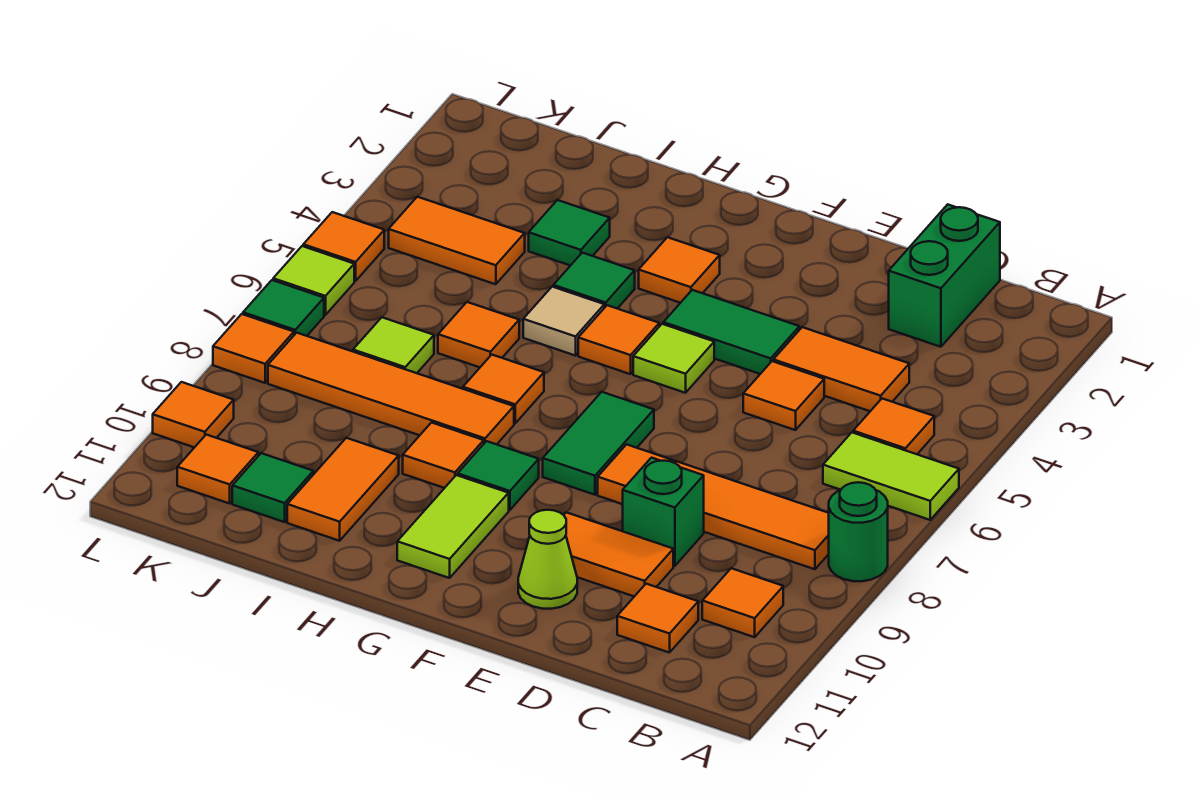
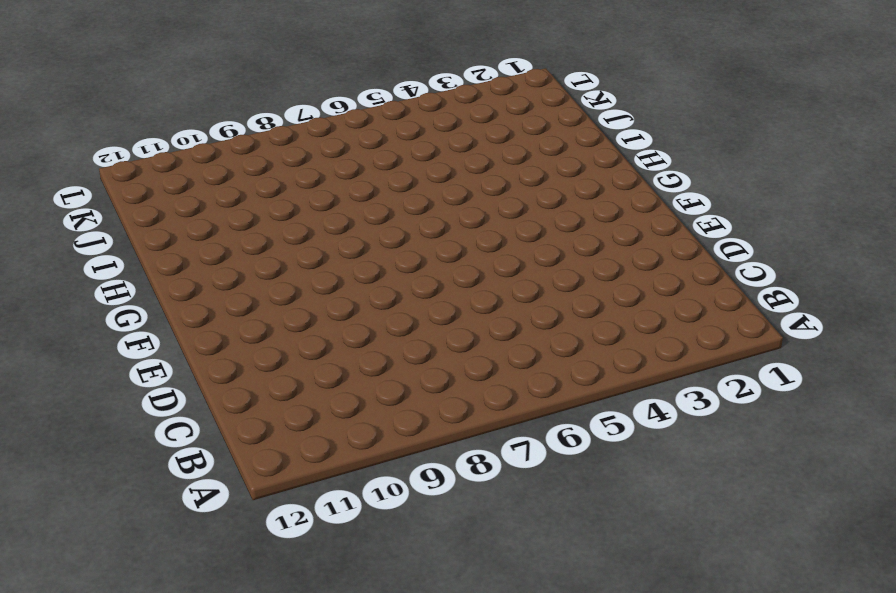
none -> lime tile A6:B6 level 1
none -> green round brick A8 level 1
none -> orange tile B5 level 1
none -> orange tile B8:E8 level 1

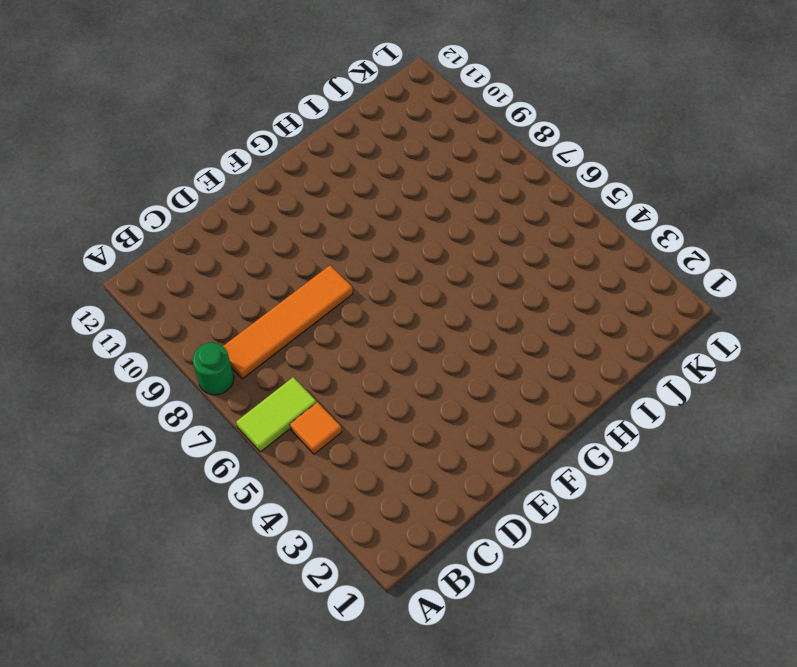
none -> orange tile B10 level 1
none -> green brick C1:C2 level 1
none -> orange tile C4:D4 level 1
none -> orange tile C11 level 1

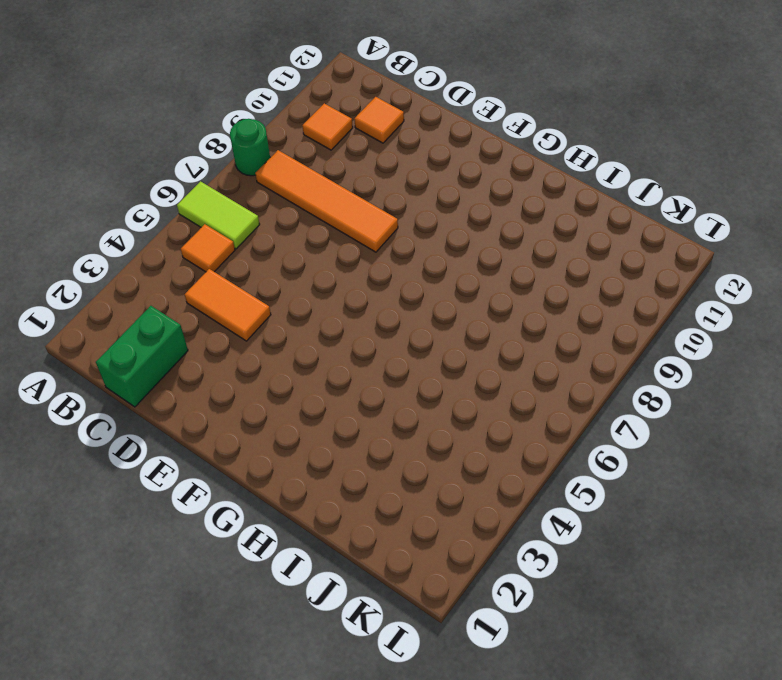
none -> orange tile D5 level 1
none -> green brick D9 level 1
none -> orange tile D10:E10 level 1
none -> green tile E4:F4 level 1

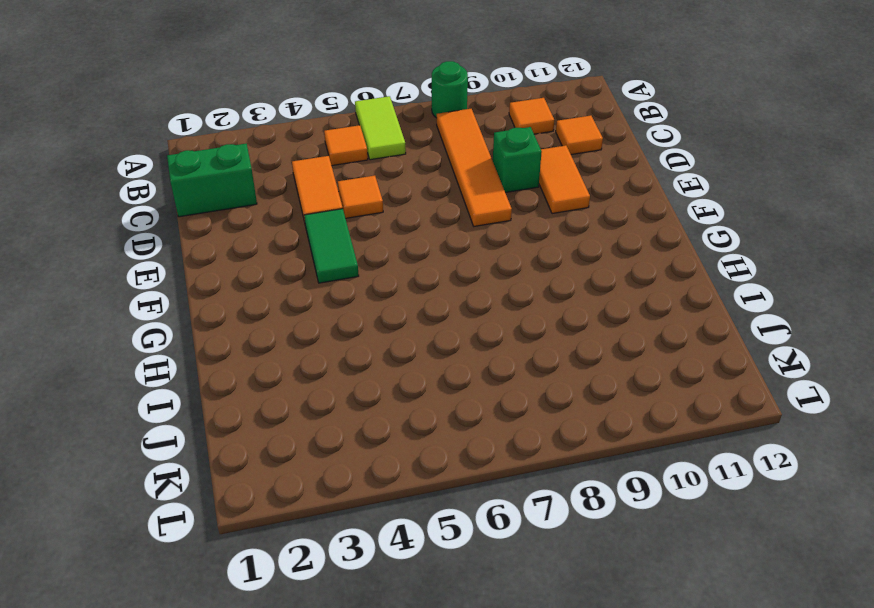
none -> lime cone E11 level 1
none -> lime tile F5 level 1
none -> green tile F7:F8 level 1
none -> orange tile G3 level 1

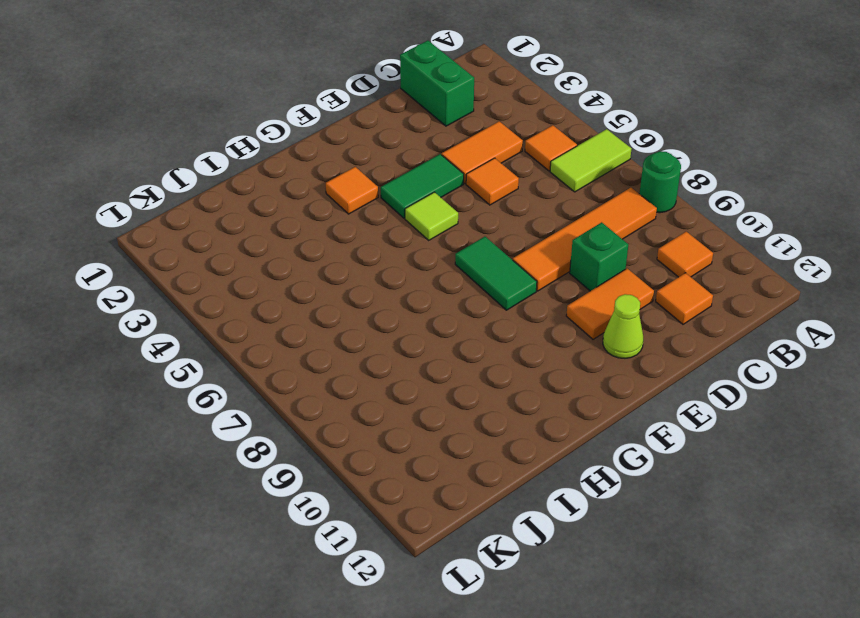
none -> orange tile G5 level 1
none -> green tile G9 level 1
none -> lime tile G10:G11 level 1
none -> green tile H4 level 1

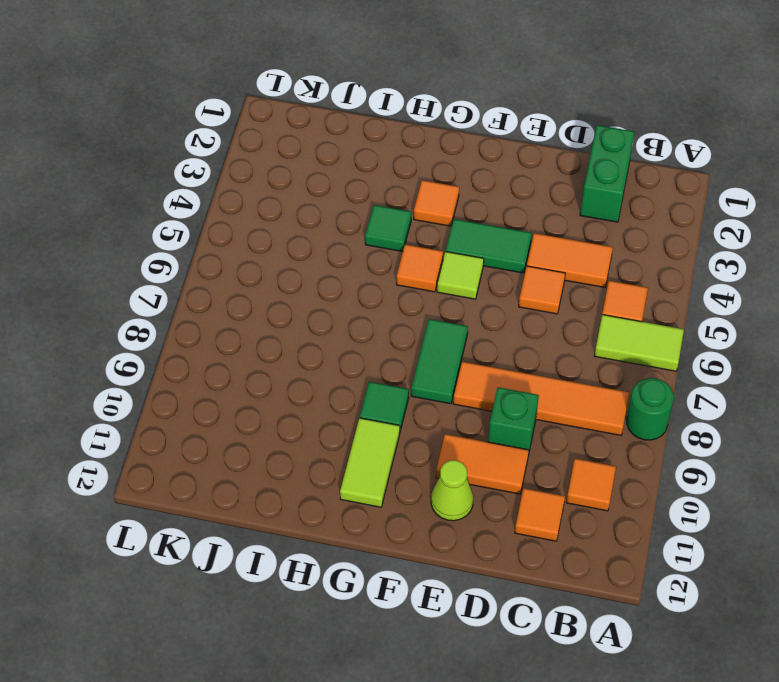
none -> tan tile H5 level 1
none -> orange tile H7 level 1
none -> orange tile H8:K8 level 1
none -> orange tile H9 level 1

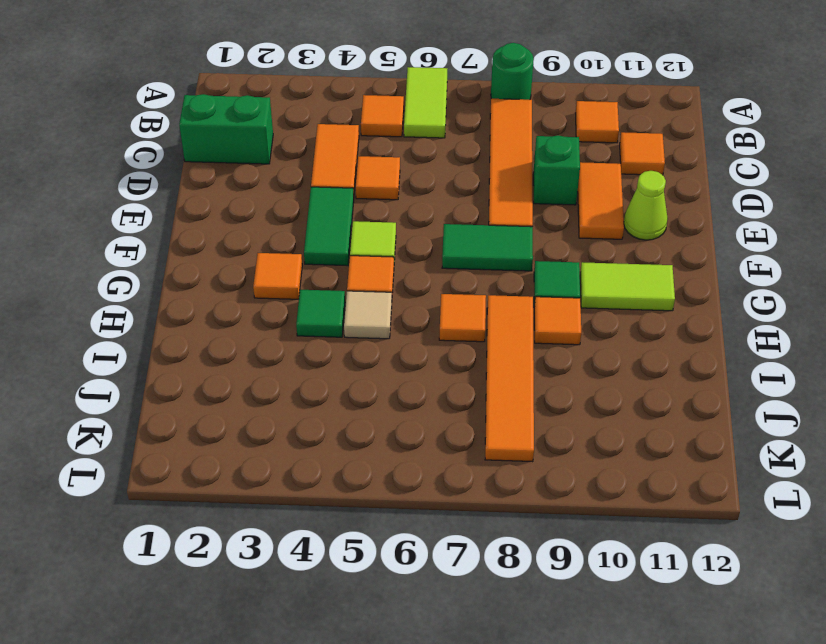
none -> green tile I3 level 1
none -> orange tile I6 level 1
none -> orange tile I10:I11 level 1
none -> orange tile J4:K4 level 1

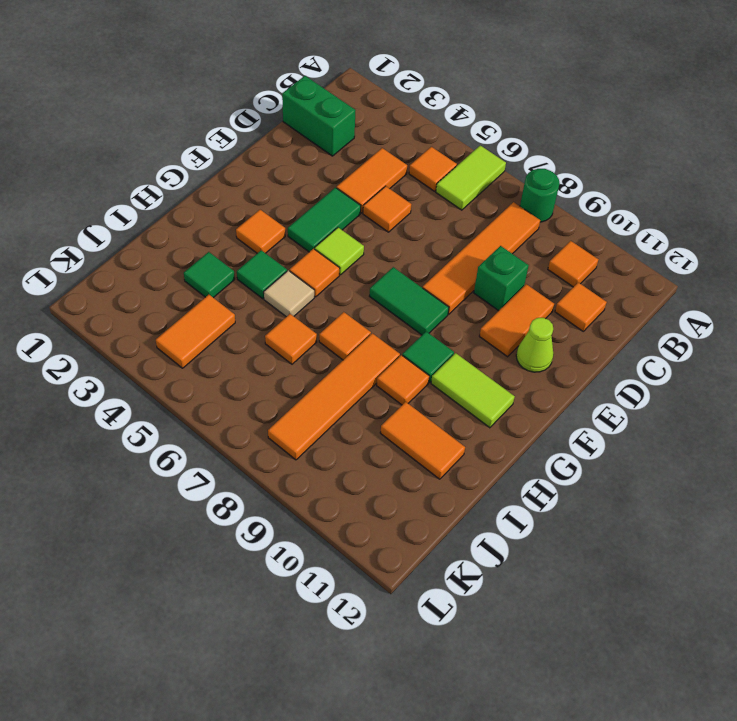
none -> lime tile J7 level 1
none -> green tile J11 level 1
none -> orange tile K11 level 1
none -> orange tile L5 level 1

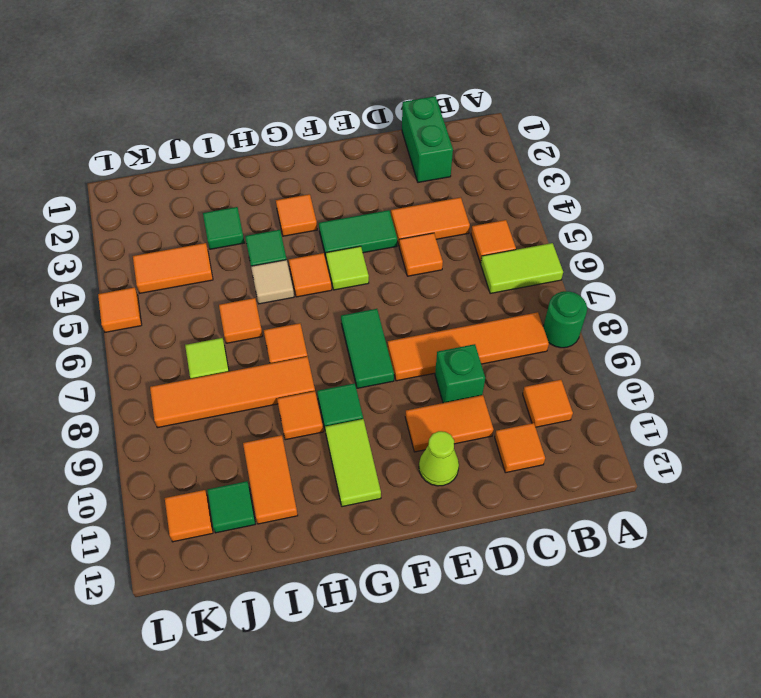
none -> lime tile L6 level 1
none -> green tile L7 level 1
none -> orange tile L8 level 1
none -> orange tile L10 level 1

